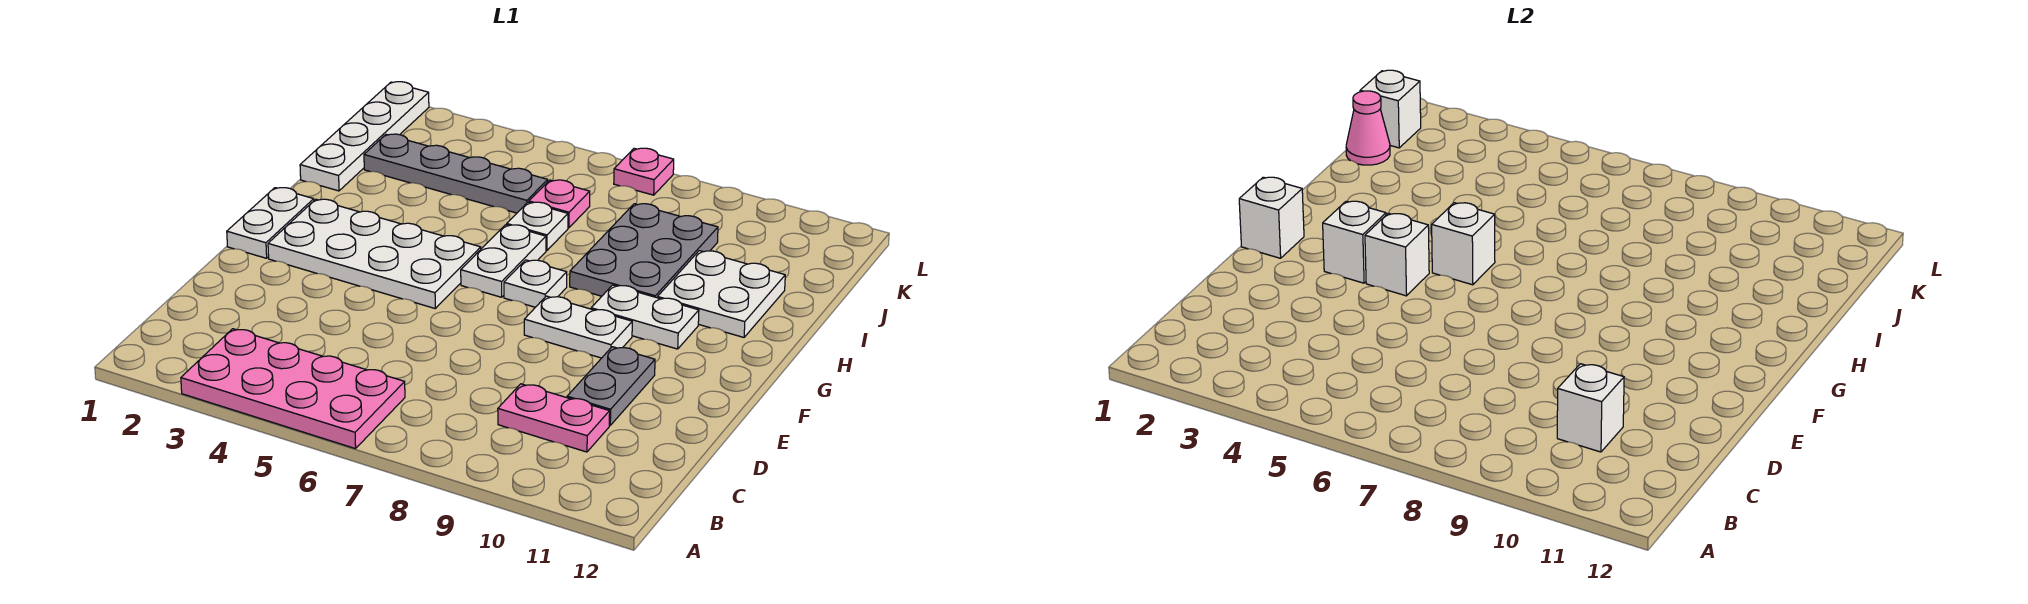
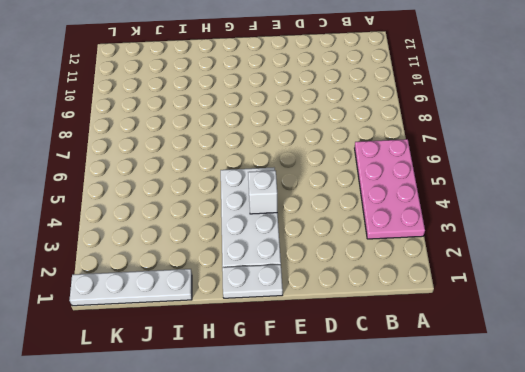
none -> pink plate C9:C10 level 1
none -> grey plate D10:E10 level 1
none -> white plate F8:F9 level 1

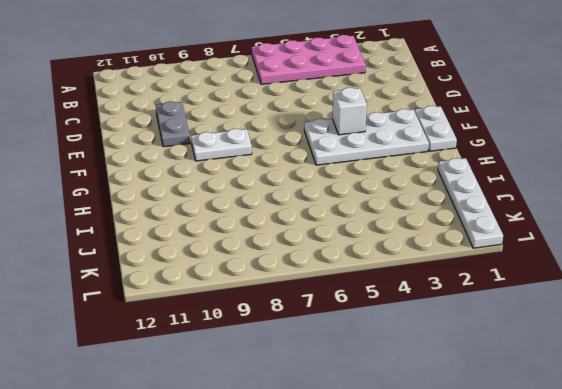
none -> pink plate C9:C10 level 1
none -> white plate G6:H6 level 1
none -> white plate G7 level 1

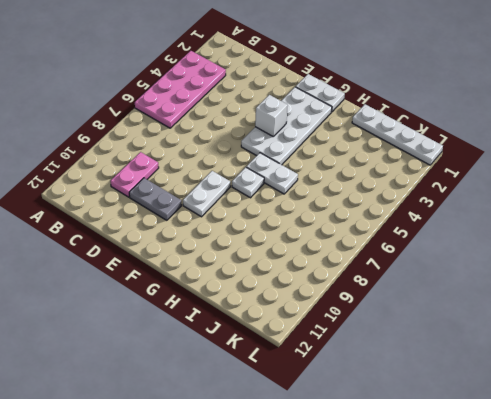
none -> white plate G9:G10 level 1
none -> grey plate H8:J9 level 1
none -> white plate H10:I11 level 1

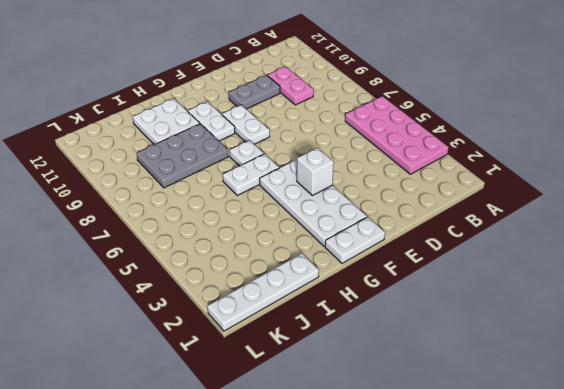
none -> white plate I6 level 1
none -> grey plate J2:J5 level 1
none -> pink plate J6 level 1

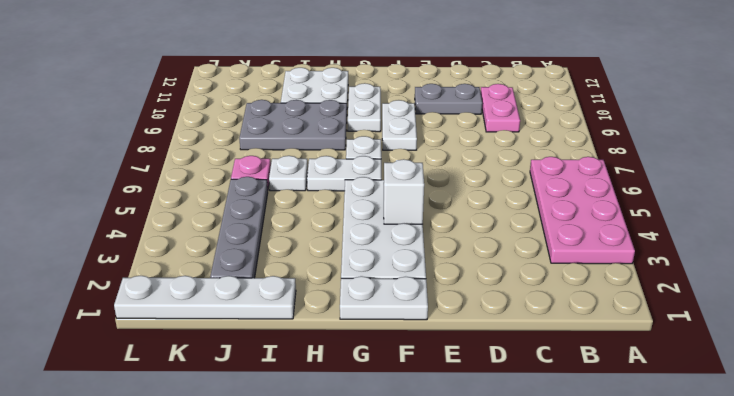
none -> pink plate L7 level 1
none -> white brick C10 level 2
none -> white brick F1 level 2

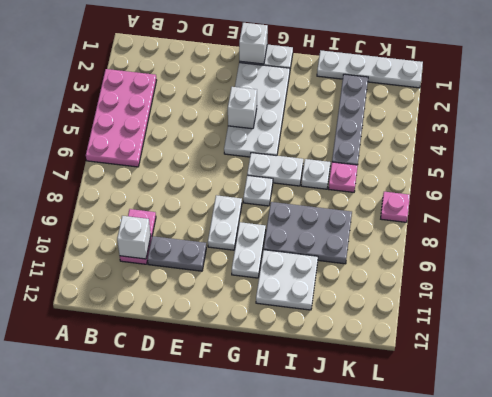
none -> white brick F3 level 2
none -> white brick G5 level 2
none -> pink cone J1 level 2

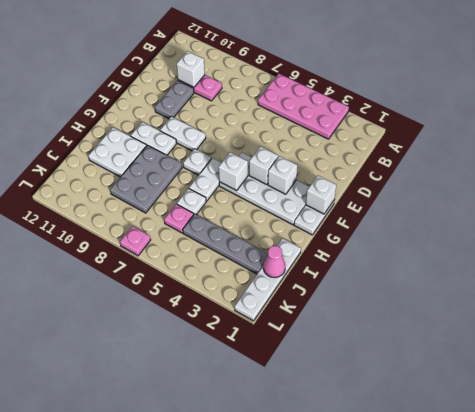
none -> white brick K1 level 2

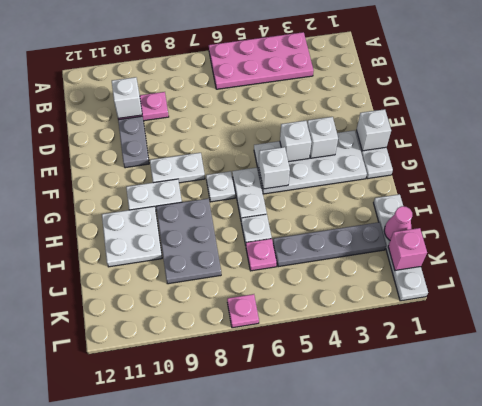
pink brick K1 level 2 -> white brick K1 level 2

